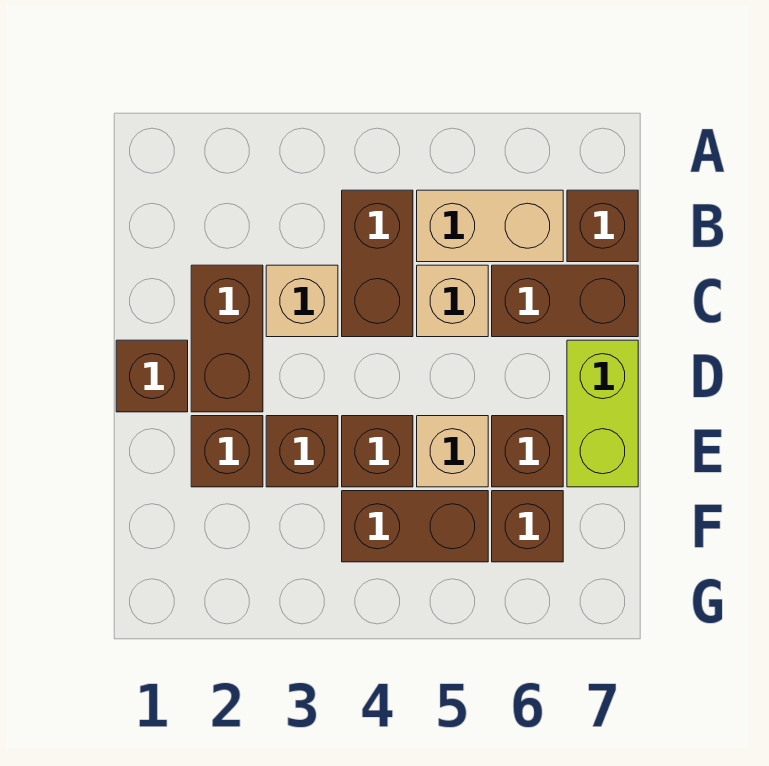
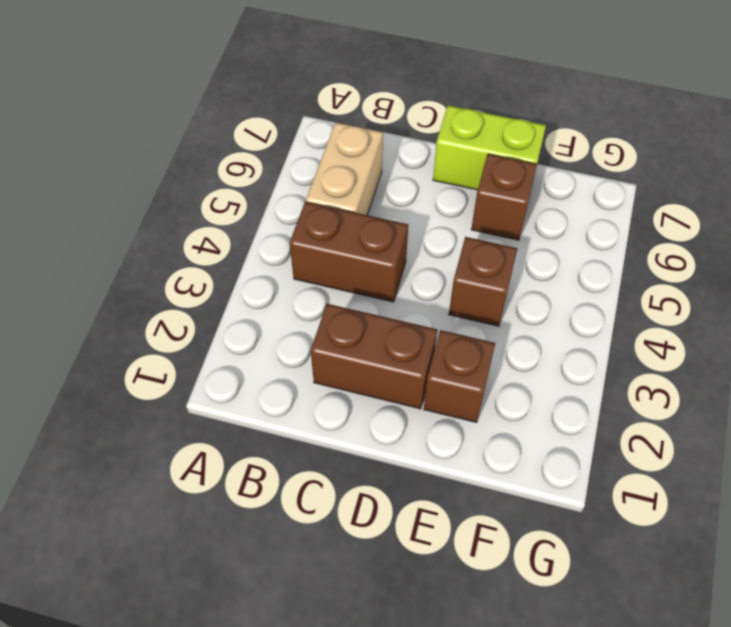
none -> brown brick B7 level 1
none -> tan brick C3 level 1
none -> tan brick C5 level 1

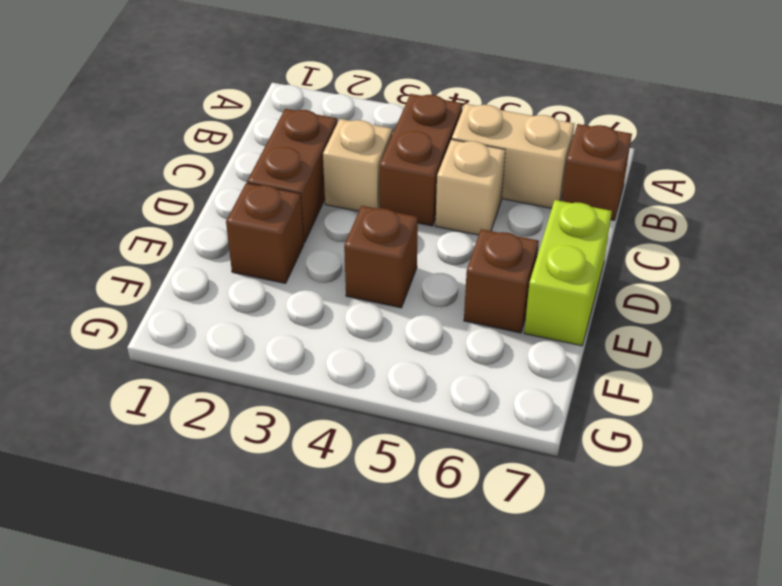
none -> brown brick C6:C7 level 1
none -> brown brick D1 level 1
none -> brown brick E3 level 1

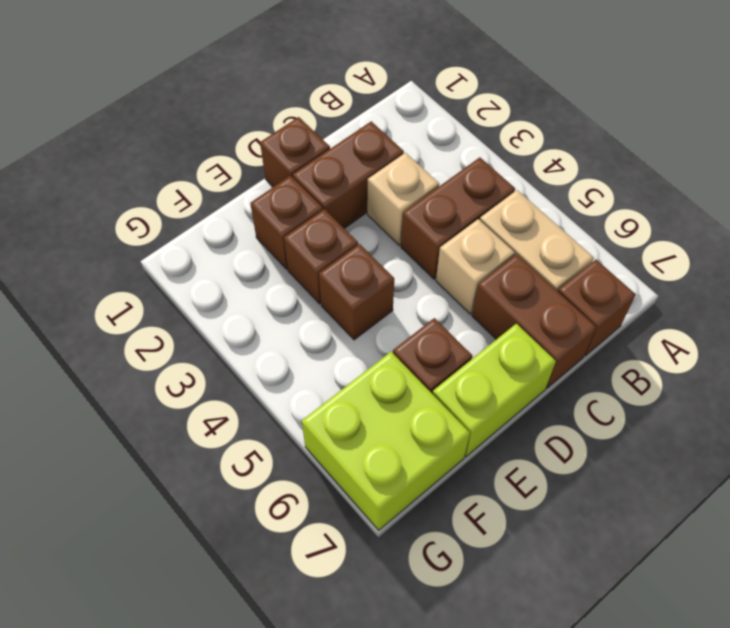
lime brick F6:G7 level 1 -> brown brick F6 level 1
none -> tan brick E5 level 1
none -> brown brick F4:F5 level 1

